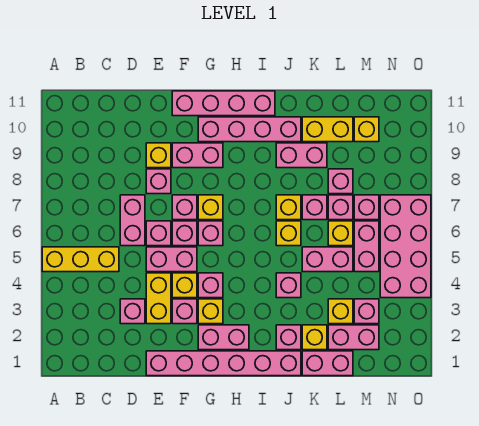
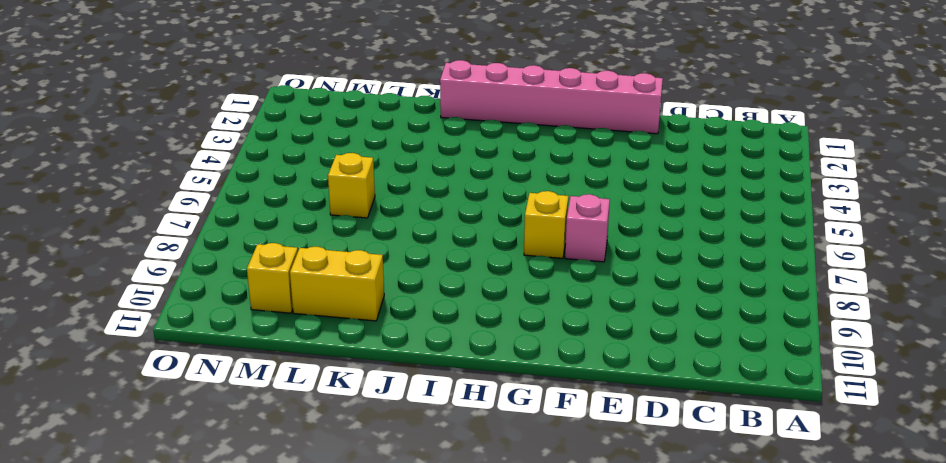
none -> yellow brick A5:C5 level 1
none -> pink brick D3 level 1
none -> pink brick D6:D7 level 1
none -> yellow brick E3:E4 level 1

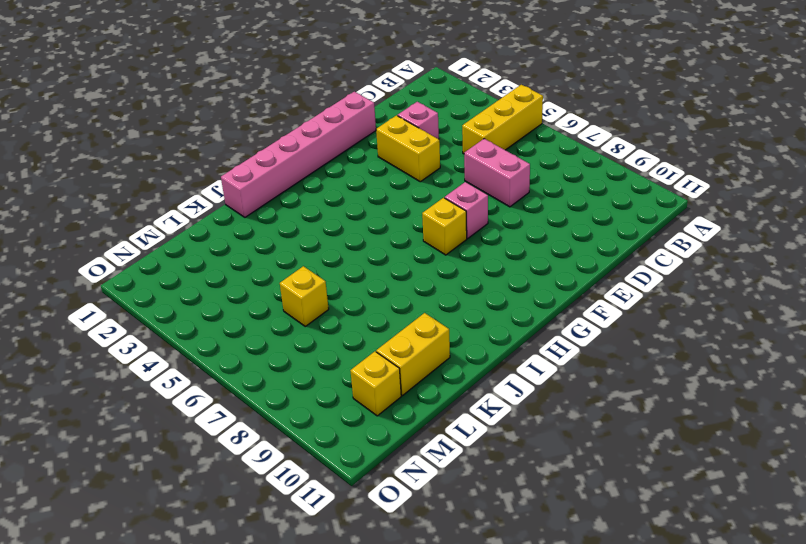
none -> pink brick E5:F5 level 1
none -> pink brick E6 level 1
none -> pink brick E8 level 1
none -> yellow brick E9 level 1

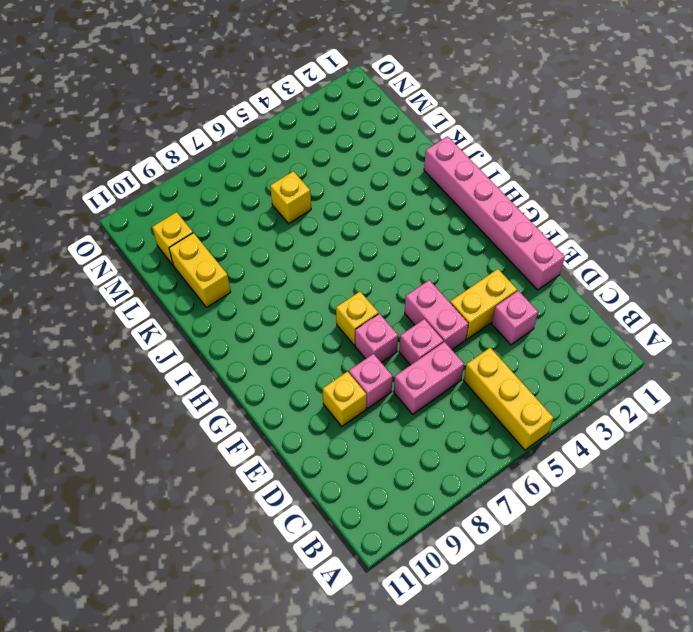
none -> pink brick F3 level 1
none -> yellow brick F4 level 1
none -> pink brick F6 level 1
none -> pink brick F9:G9 level 1

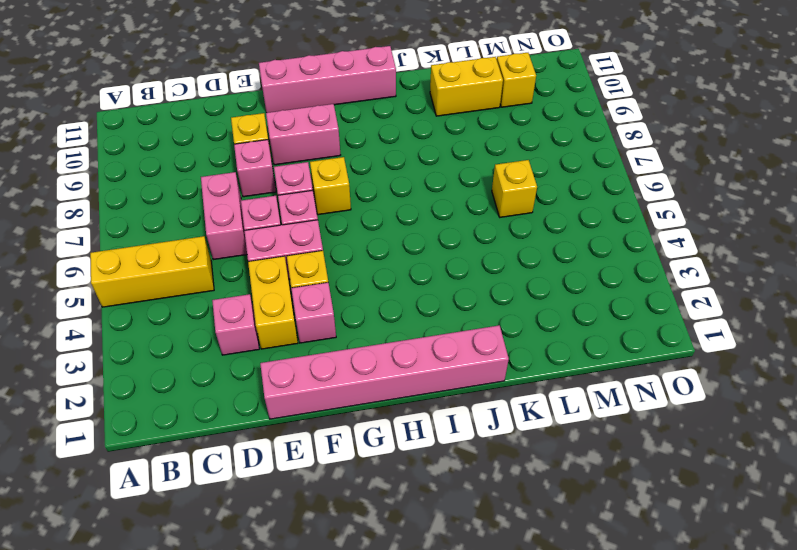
none -> pink brick G2:H2 level 1
none -> yellow brick G3 level 1
none -> pink brick G4 level 1
none -> pink brick G6 level 1

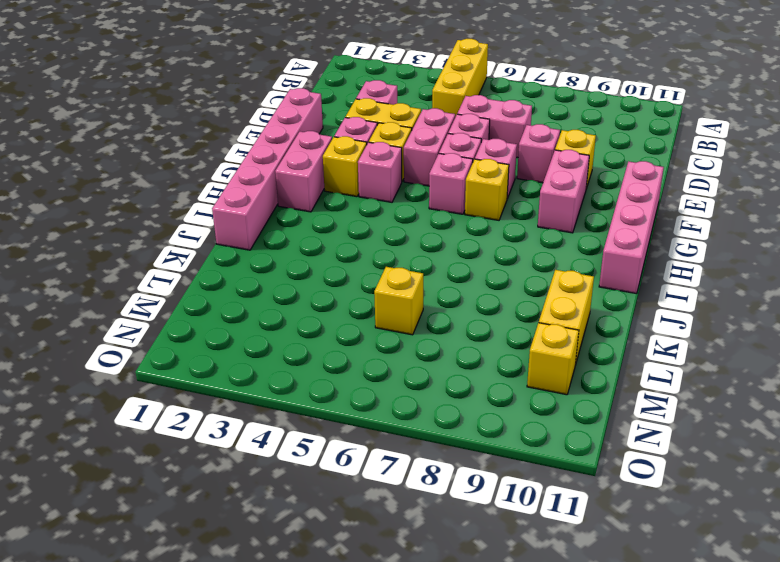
none -> pink brick G10:J10 level 1
none -> pink brick J2 level 1
none -> pink brick J4 level 1
none -> yellow brick J6 level 1

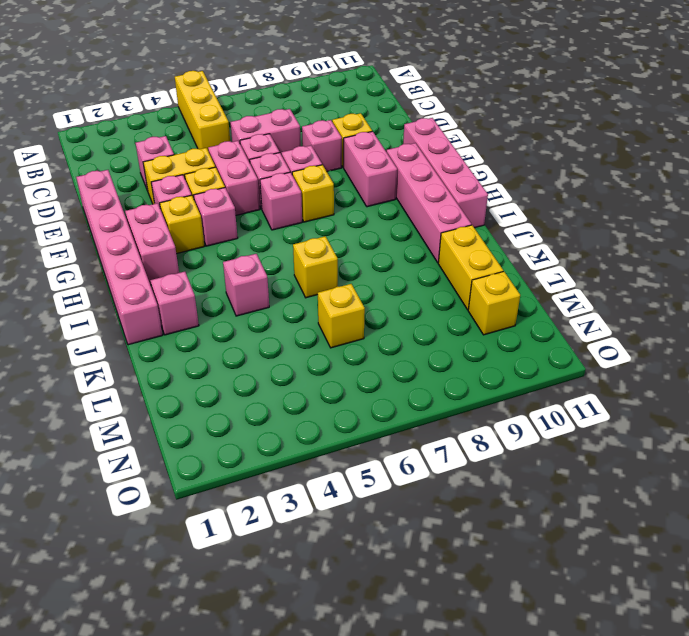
none -> yellow brick J7 level 1
none -> pink brick J9:K9 level 1
none -> pink brick K1:L1 level 1
none -> yellow brick K2 level 1

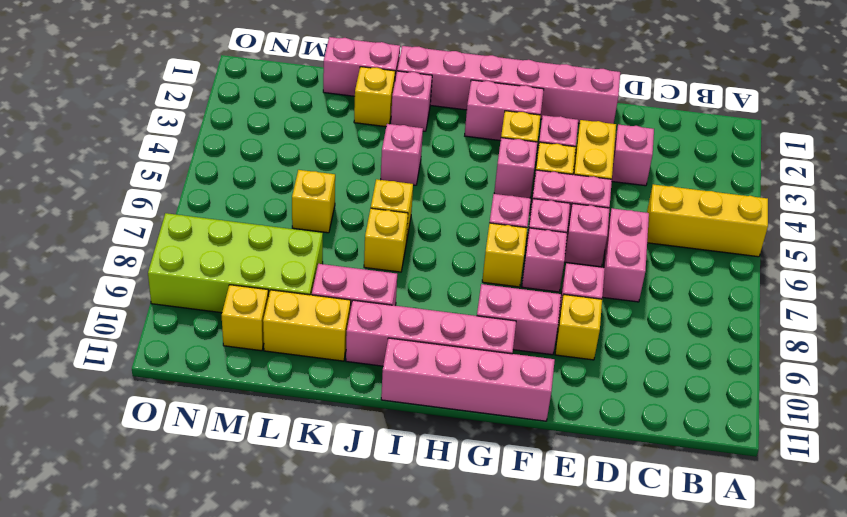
lime brick L8:O9 level 1 -> pink brick L8 level 1
none -> pink brick K5:L5 level 1
none -> pink brick K7 level 1
none -> pink brick L2:M2 level 1
none -> yellow brick L3 level 1

